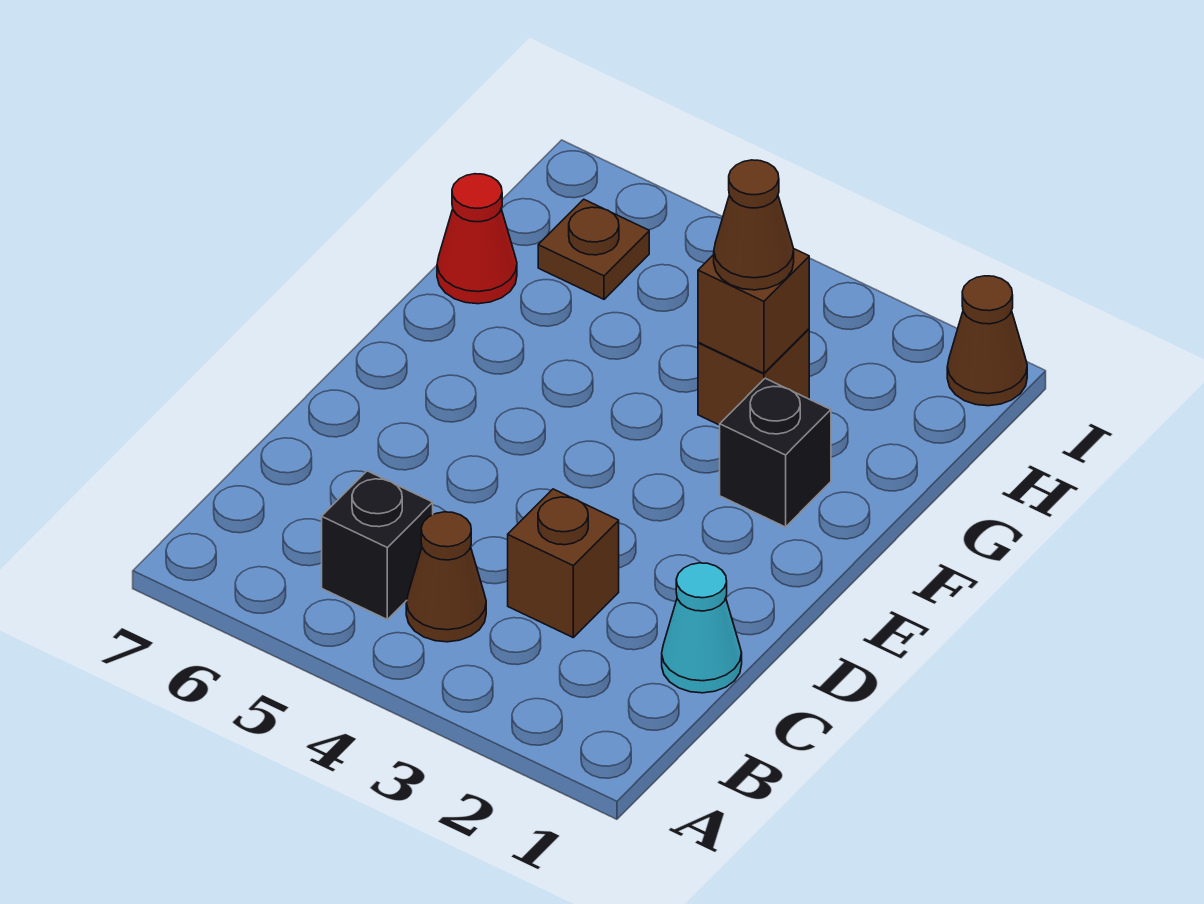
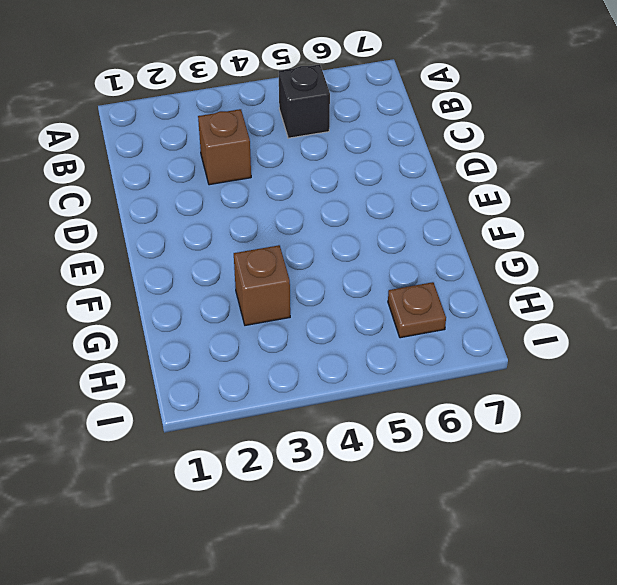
none -> brown cone B4 level 1
none -> cyan cone C1 level 1

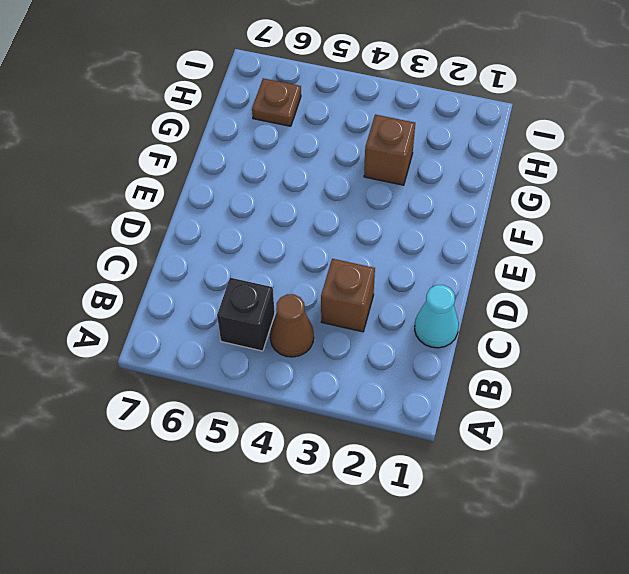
none -> black brick F2 level 1
none -> red cone G7 level 1

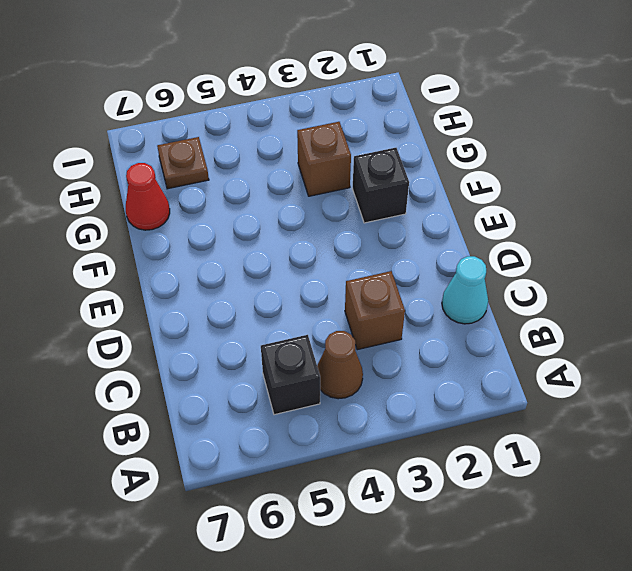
none -> brown cone I1 level 1
none -> brown brick G3 level 2

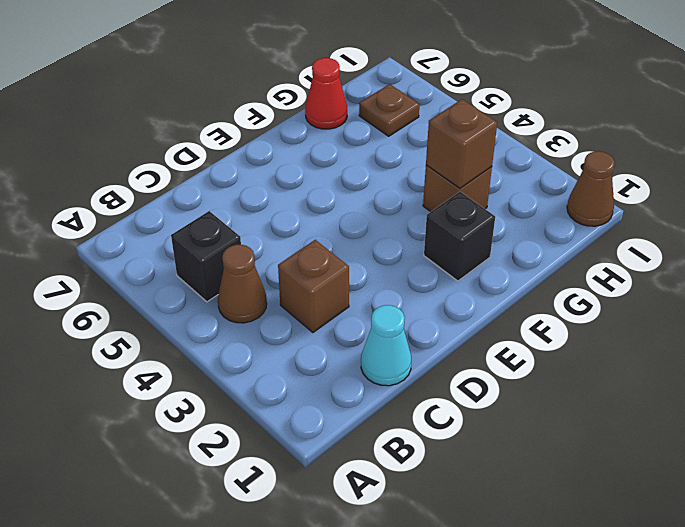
none -> brown cone G3 level 3

